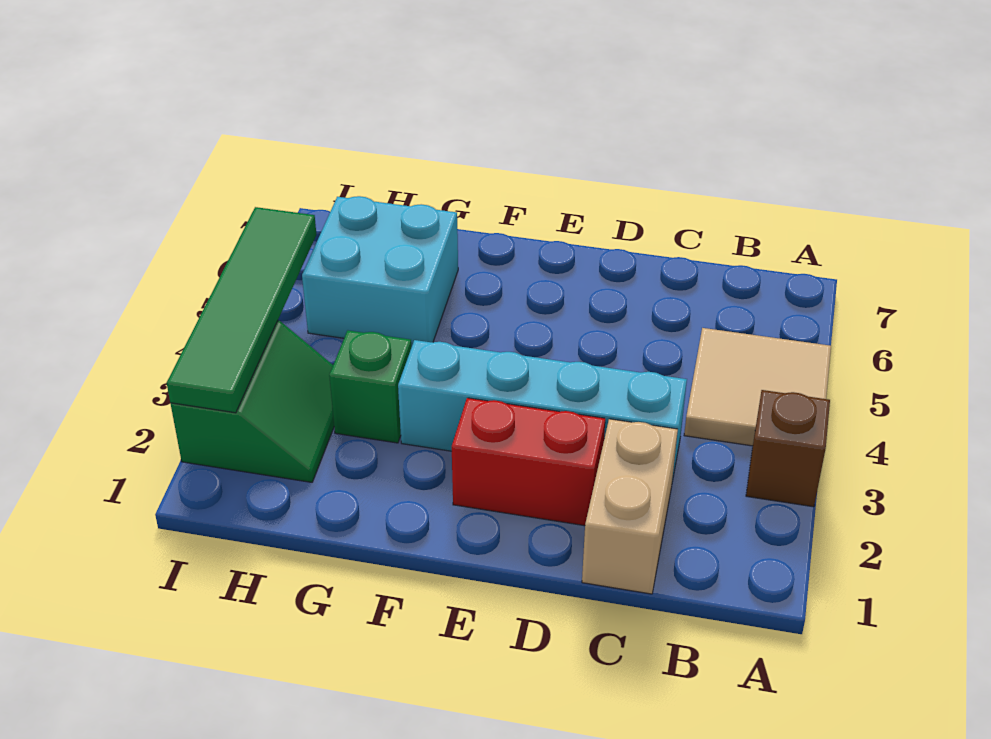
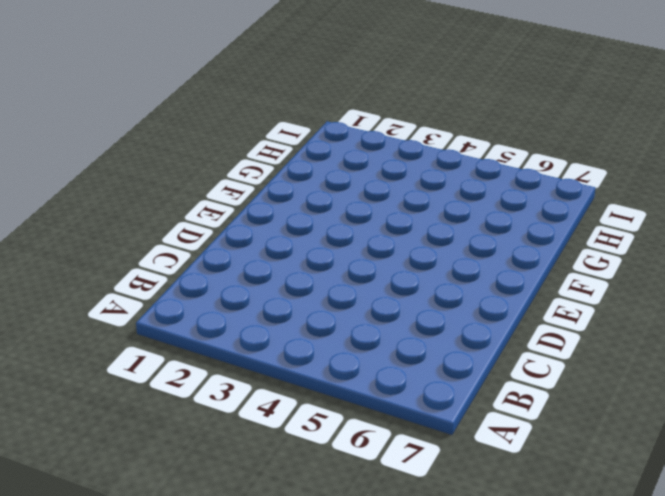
none -> brown brick A3 level 1
none -> tan tile A4:B5 level 1

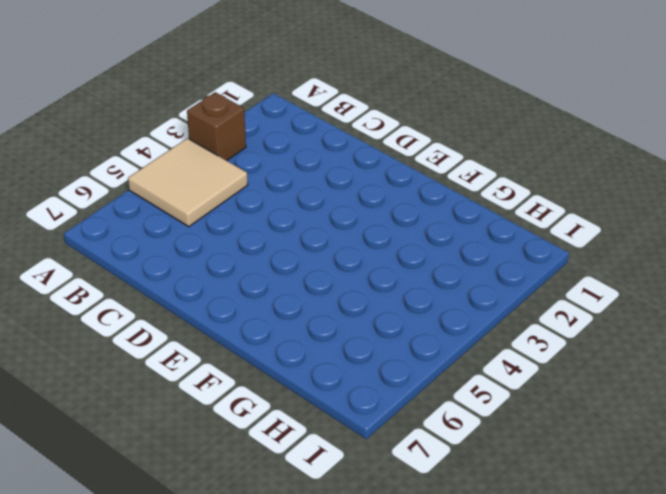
none -> tan brick C1:C2 level 1
none -> cyan brick C3:F3 level 1

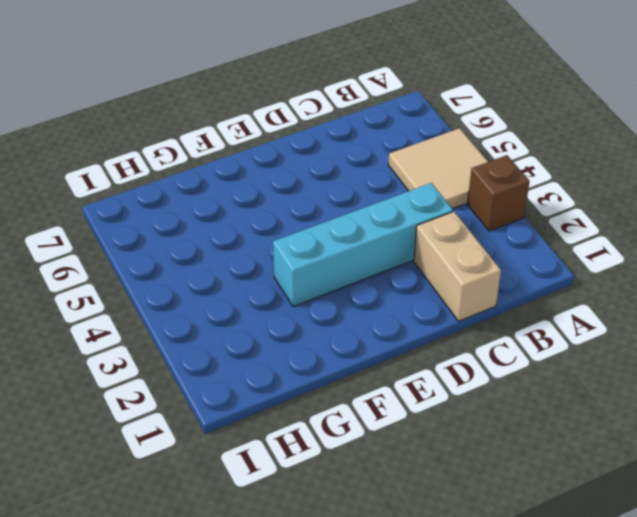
none -> red brick D2:E2 level 1
none -> green brick G3 level 1

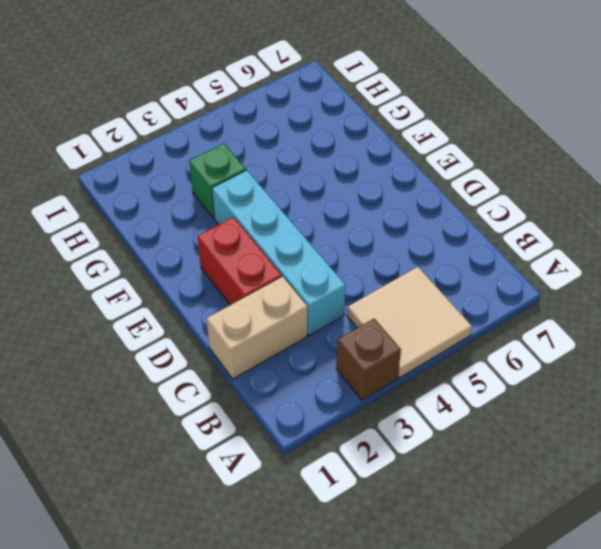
none -> cyan brick G5:H6 level 1
none -> green slope H2:I3 level 1 top I

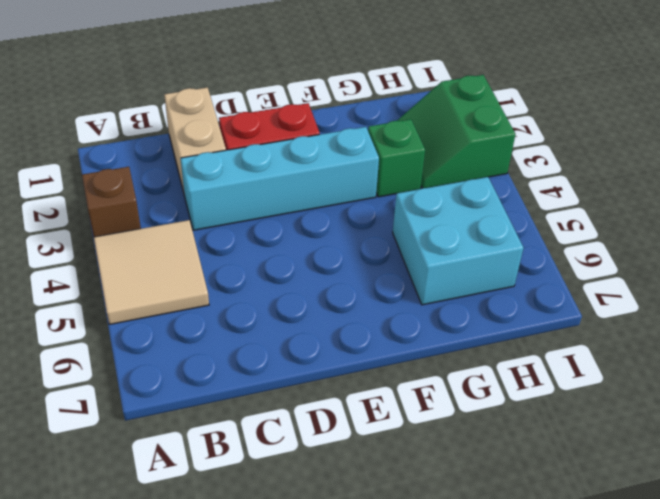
none -> green tile I2:I5 level 2

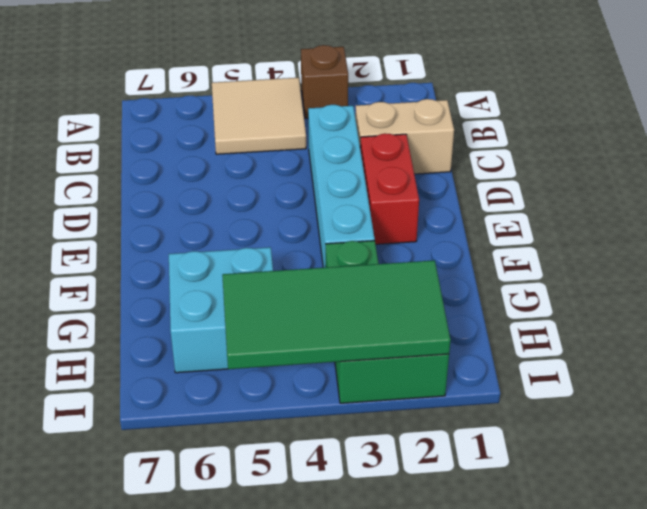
green tile H2:I5 level 2 -> green tile I2:I5 level 2

